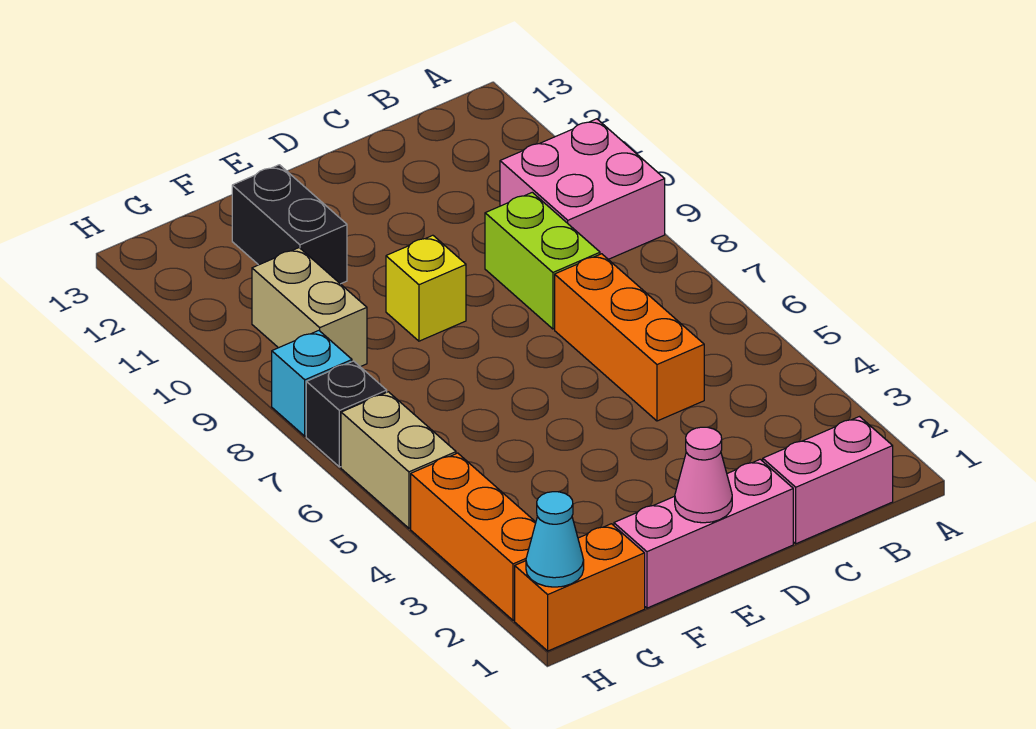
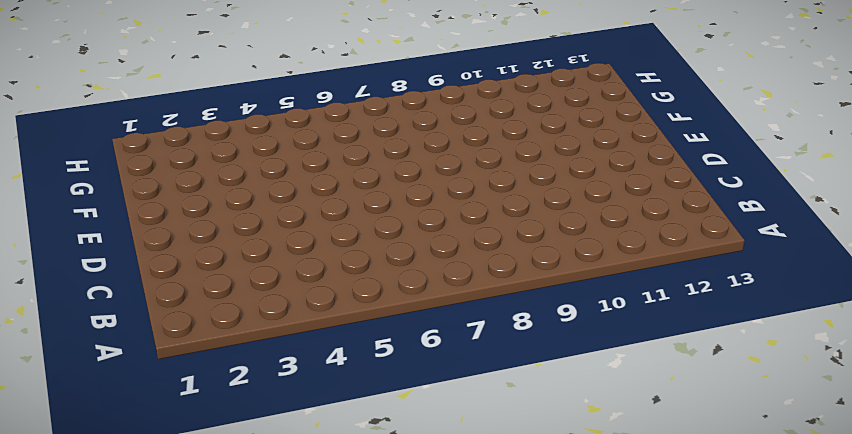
none -> pink brick A9:B10 level 1
none -> pink brick B1:C1 level 1
none -> orange brick C5:C7 level 1

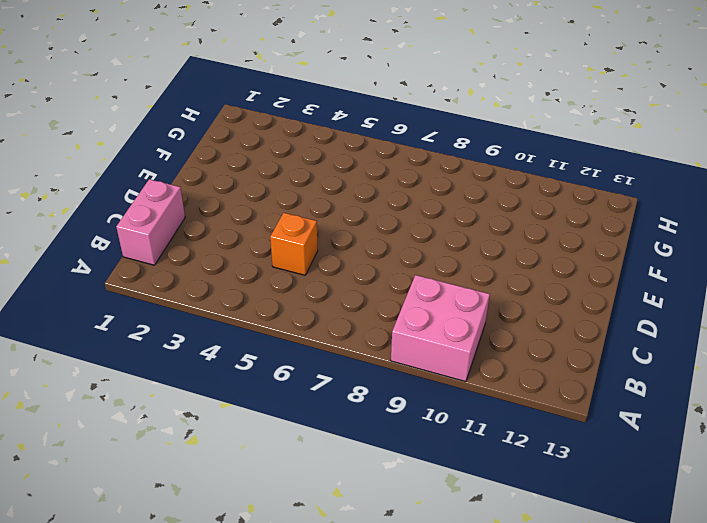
orange brick C5 level 1 -> orange brick C5:C7 level 1
none -> lime brick C8:C9 level 1
none -> pink brick D1:F1 level 1
none -> yellow brick E9 level 1

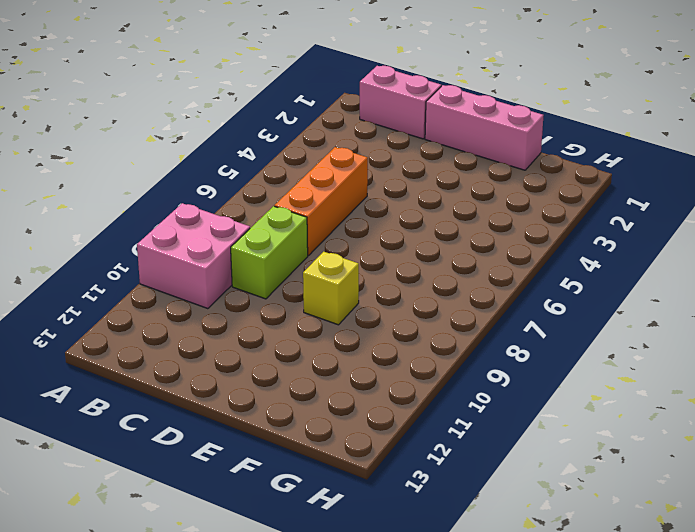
none -> black brick F11:F12 level 1
none -> orange brick G1:H1 level 1
none -> tan brick G9:G10 level 1

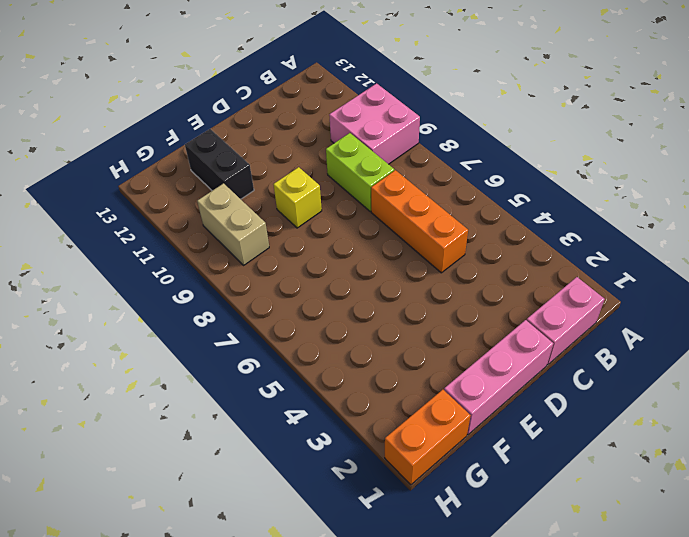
none -> orange brick H2:H4 level 1
none -> tan brick H5:H6 level 1
none -> black brick H7 level 1

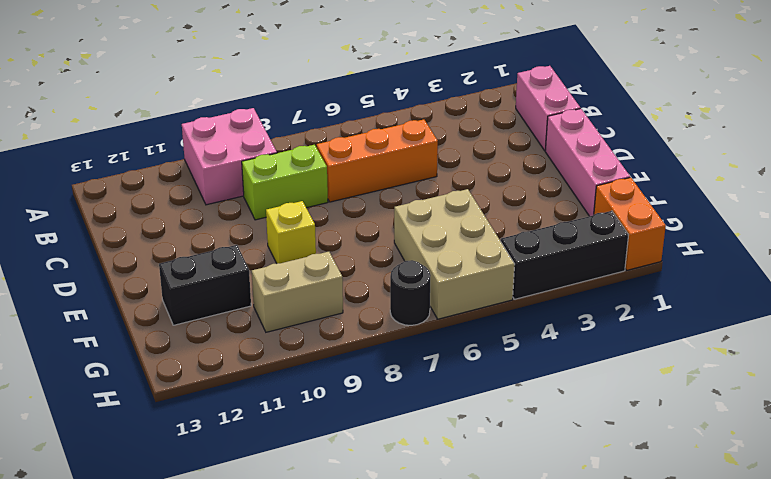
tan brick F5:H6 level 1 -> tan brick H5:H6 level 1
black brick H2:H4 level 1 -> orange brick H2:H4 level 1
black round brick H7 level 1 -> black brick H7 level 1
none -> cyan brick H8 level 1
none -> pink cone E1 level 2
none -> cyan cone H1 level 2

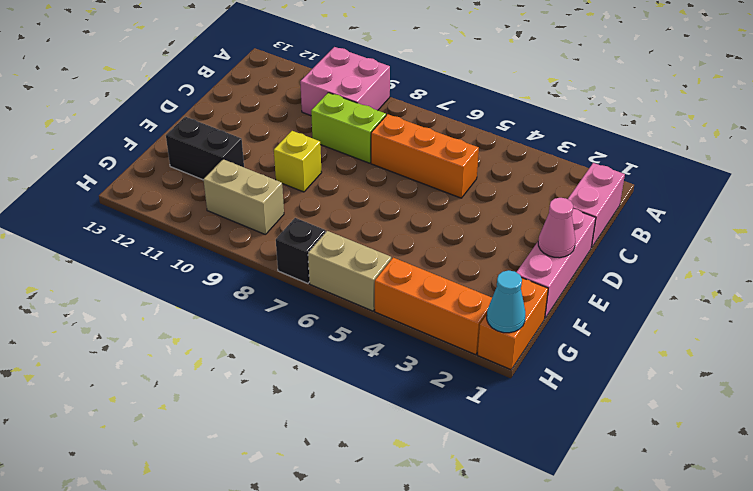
none -> cyan brick H8 level 1

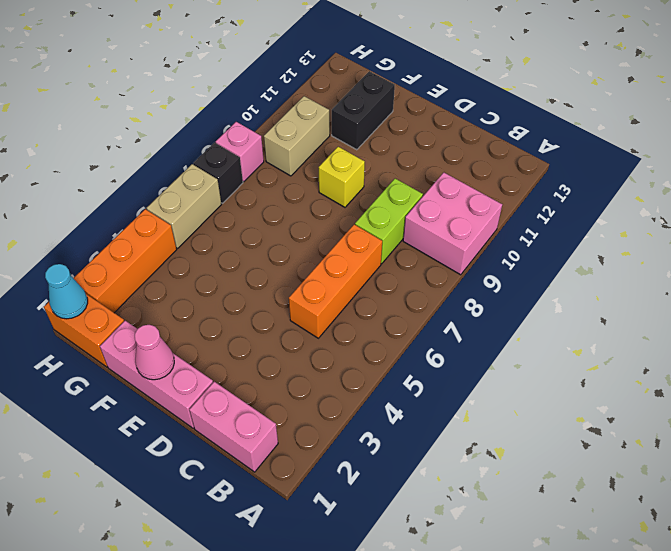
pink brick H8 level 1 -> cyan brick H8 level 1

